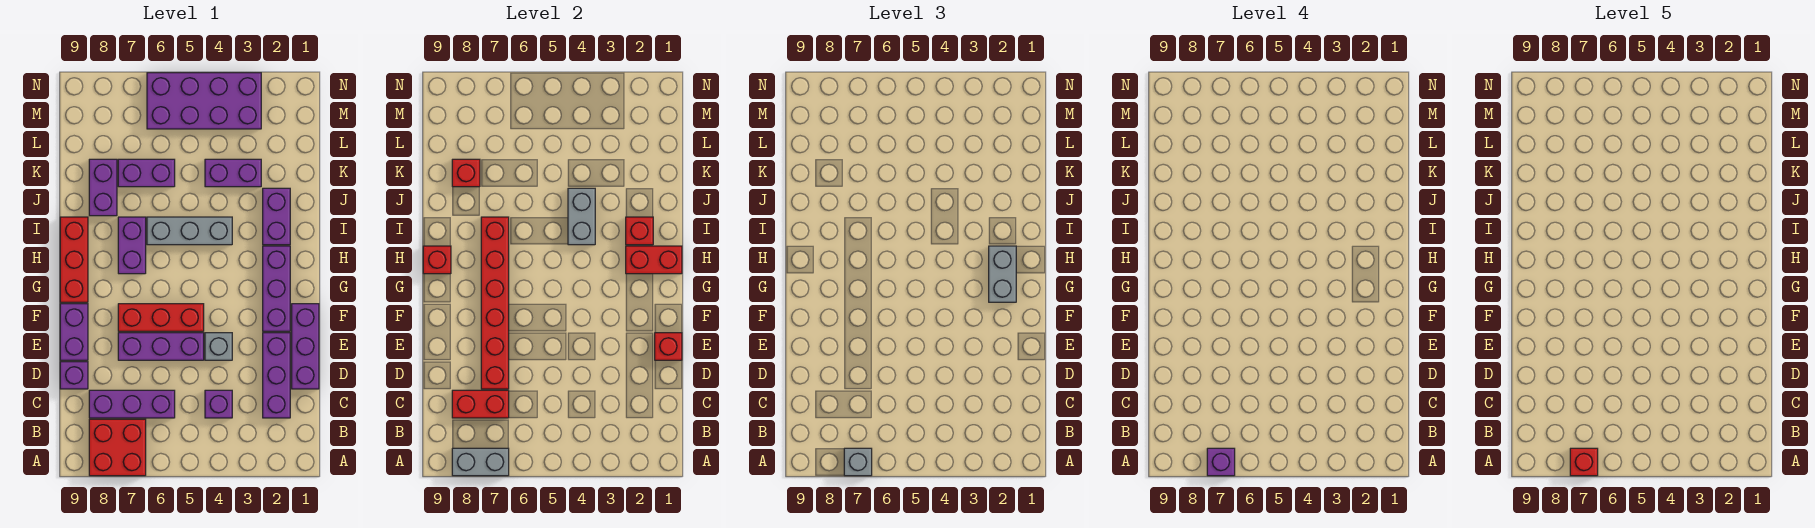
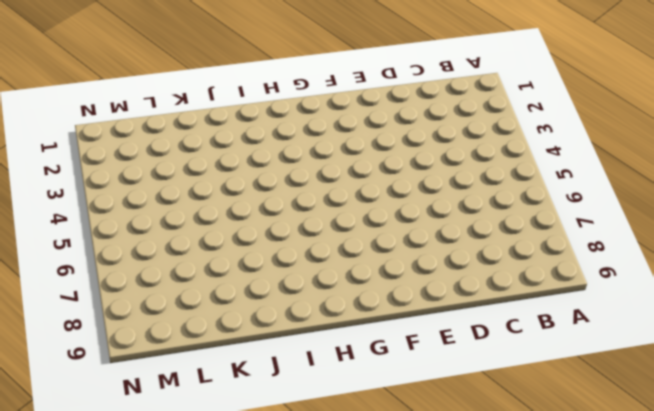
none -> red brick A7:B8 level 1
none -> purple brick C2:E2 level 1
none -> purple brick C4 level 1
none -> purple brick C6:C8 level 1

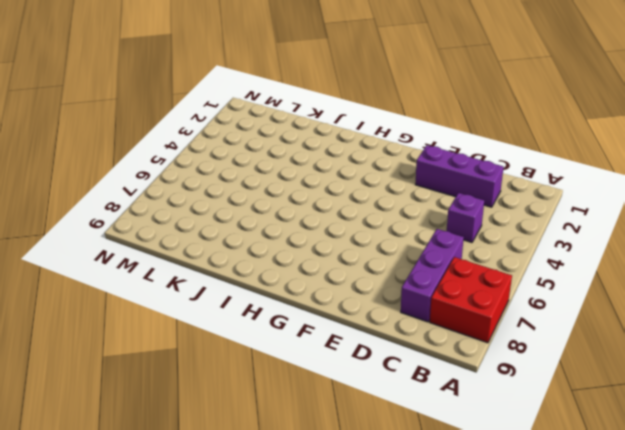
none -> purple brick D1:F1 level 1
none -> purple brick D9 level 1
none -> grey brick E4 level 1
none -> purple brick E5:E7 level 1

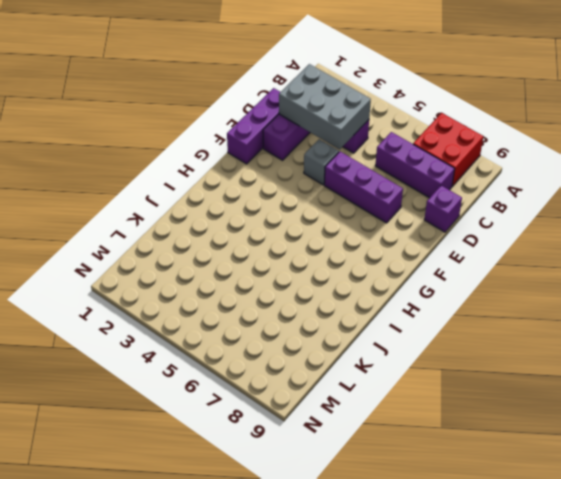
grey brick C2:D4 level 2 -> none
none -> purple brick E9:F9 level 1
none -> purple brick F2:H2 level 1
none -> red brick F5:F7 level 1
none -> red brick G9:I9 level 1

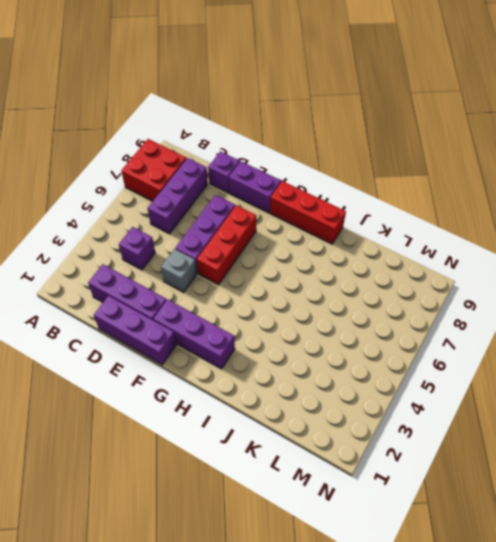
none -> purple brick H7:I7 level 1
none -> purple brick I2:J2 level 1
none -> grey brick I4:I6 level 1
none -> purple brick J8:K8 level 1

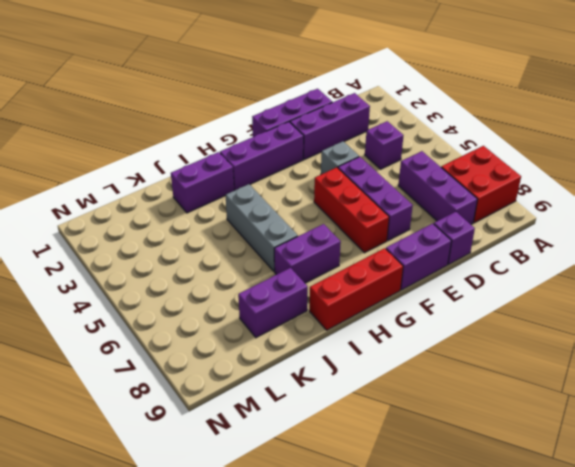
none -> purple brick K3:K4 level 1
none -> purple brick K6:K7 level 1
none -> purple brick M3:N6 level 1
none -> grey brick A7:A8 level 2

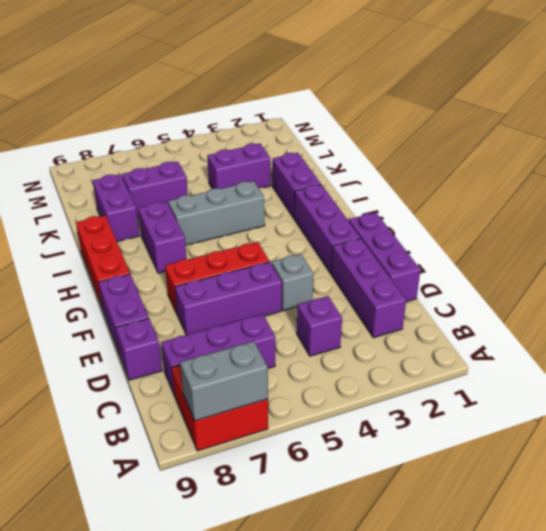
none -> purple brick M3:N6 level 1
none -> red brick C7:C8 level 2
none -> red brick D7:I7 level 2
none -> red brick E1 level 2

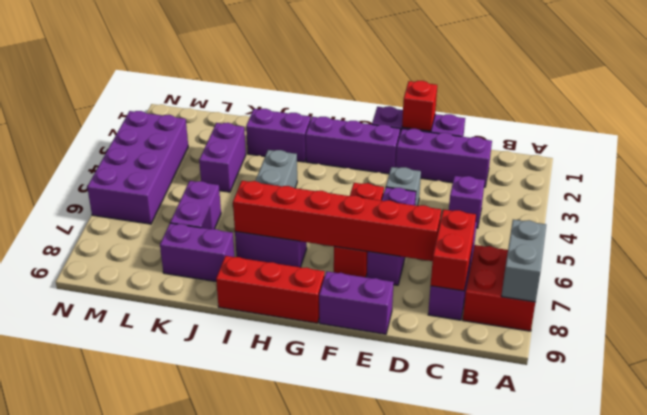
none -> purple brick D9 level 1
none -> red brick H1:H2 level 2
none -> red brick H9 level 2
none -> red brick I2 level 2

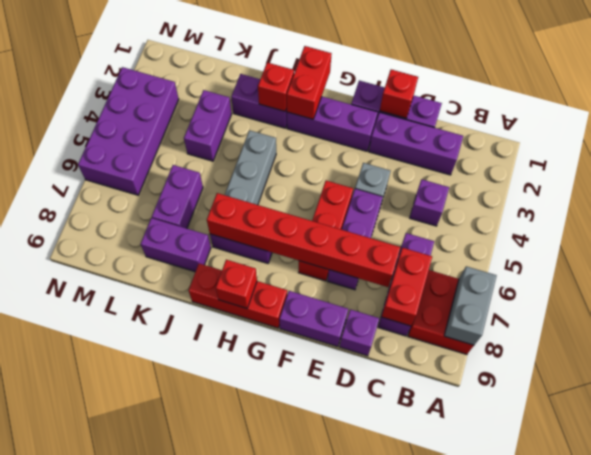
none -> grey brick I4:J4 level 2
none -> red brick K8 level 2
none -> grey brick A7 level 3
none -> grey brick G2:H2 level 3

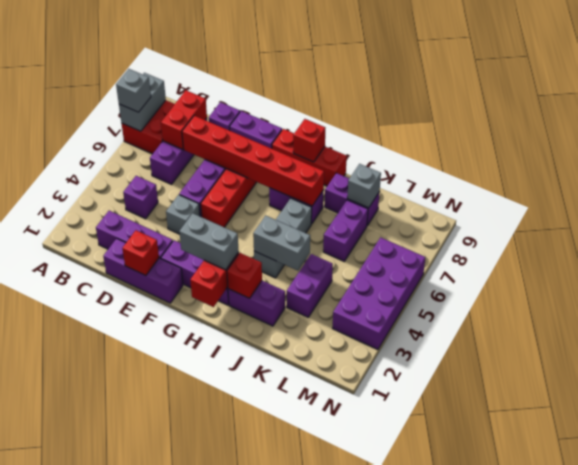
grey brick K8 level 2 -> red brick K8 level 2
none -> purple brick A7 level 4
none -> red brick A7 level 5

